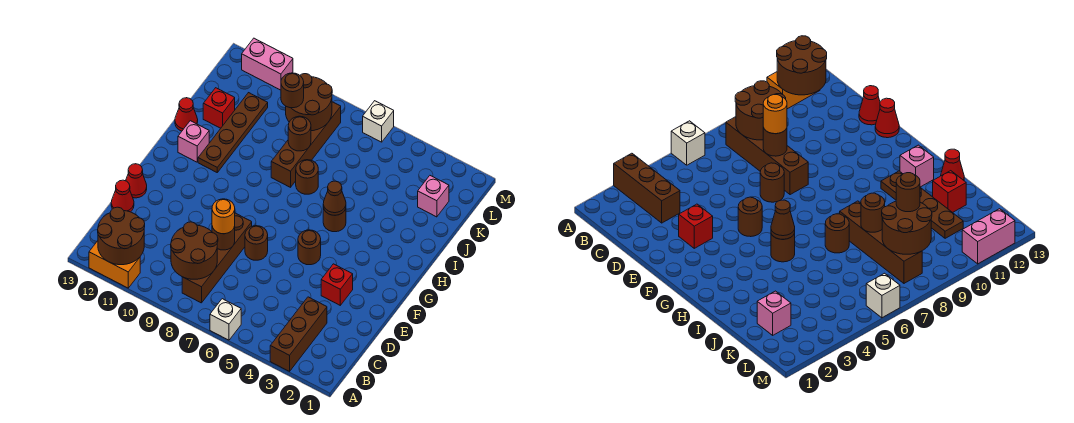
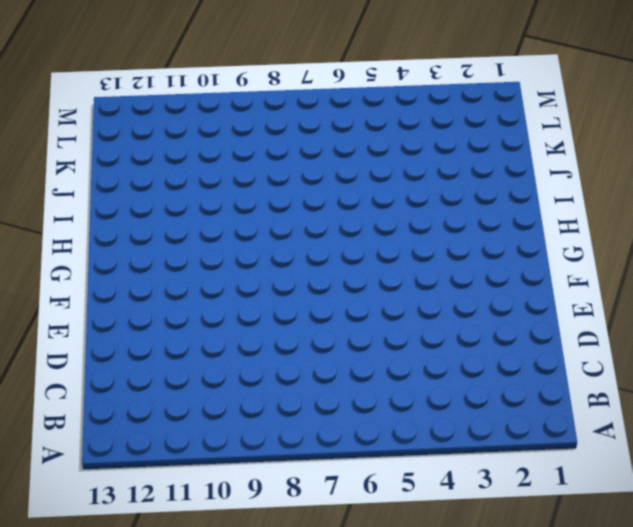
none -> brown brick A3:C3 level 1
none -> white brick A6 level 1
none -> orange brick A11:A12 level 1

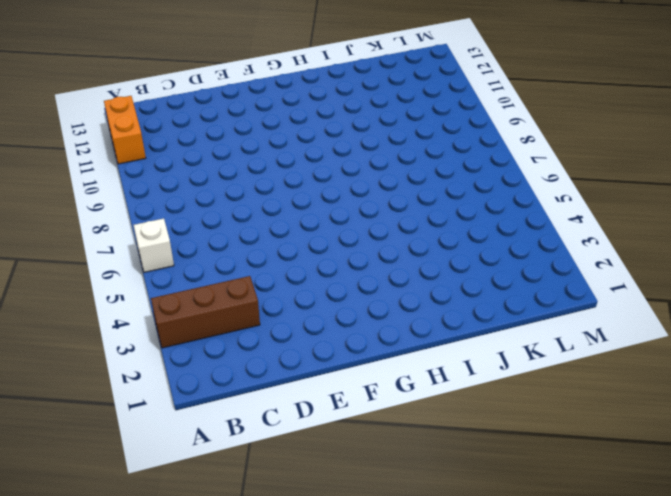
none -> brown brick B8:E8 level 1
none -> red cone D13 level 1
none -> red brick E3 level 1

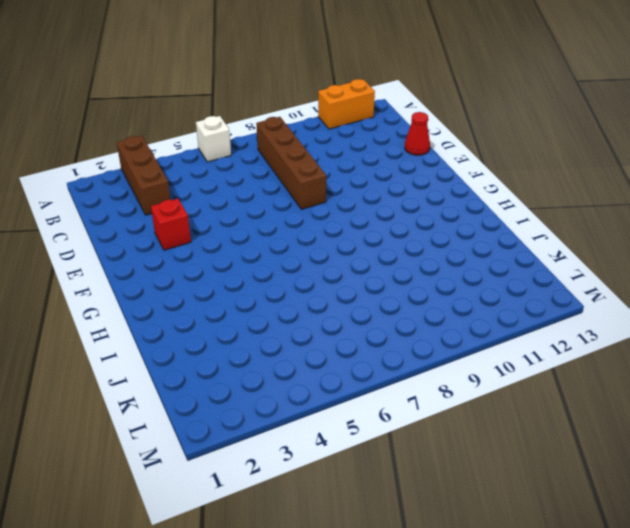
none -> brown round brick E7 level 1
none -> red cone E13 level 1
none -> brown round brick F5 level 1

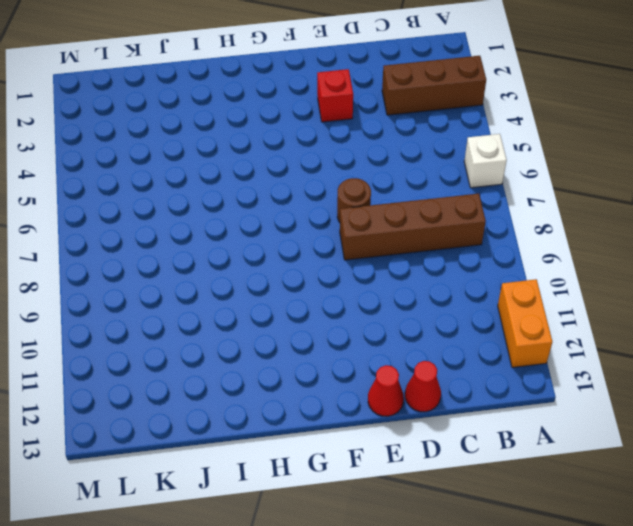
none -> brown round brick F5 level 1
none -> brown round brick H5 level 1
none -> brown plate H11:K11 level 1

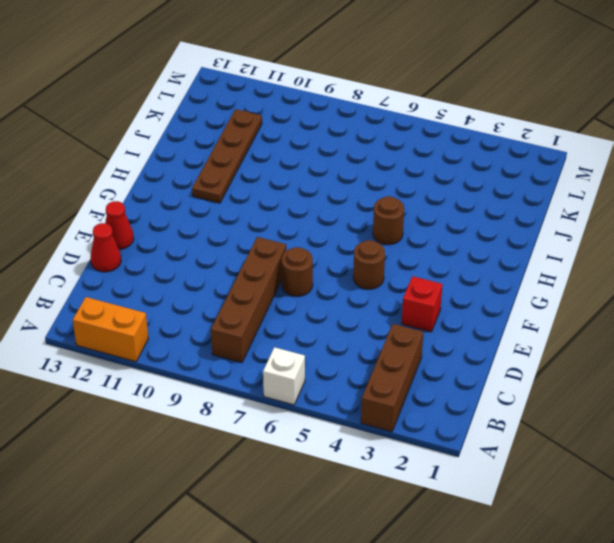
none -> pink brick H12 level 1
none -> brown round brick I7 level 1
none -> brown brick I8:L8 level 1

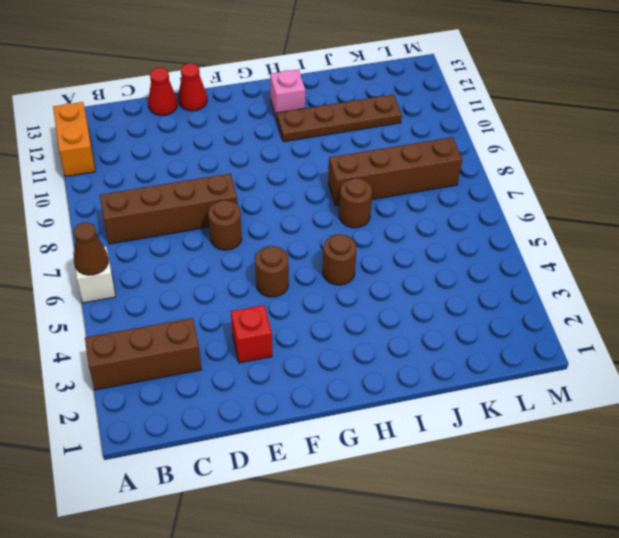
brown cone A6 level 2 -> brown cone H5 level 2
none -> red cone I13 level 1
none -> red brick J12 level 1
none -> pink brick K2 level 1

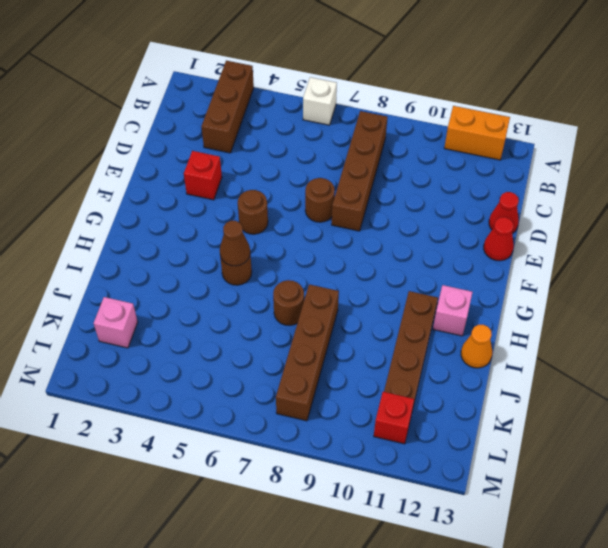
orange cone I13 level 1 -> red cone I13 level 1
red brick L11 level 1 -> red brick J12 level 1
none -> white brick M6 level 1
none -> pink brick M11:M12 level 1
none -> brown round brick A11:B12 level 2

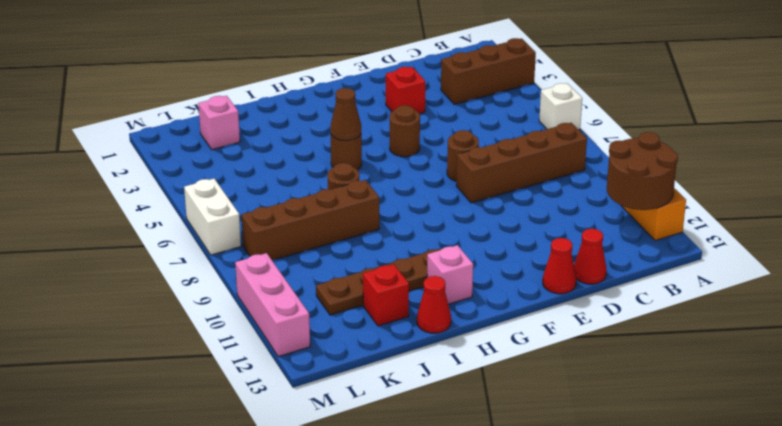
white brick M6:M7 level 1 -> white brick M6 level 1
pink brick M10:M12 level 1 -> pink brick M11:M12 level 1
none -> brown round brick B8:C9 level 2
none -> brown round brick D8 level 2
none -> brown round brick J8 level 2

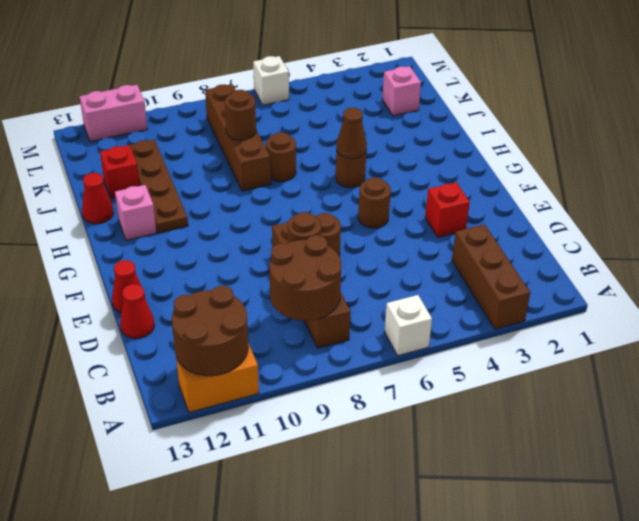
none -> brown round brick K8:L9 level 2
none -> orange round brick D8 level 3
none -> brown round brick K9 level 3

